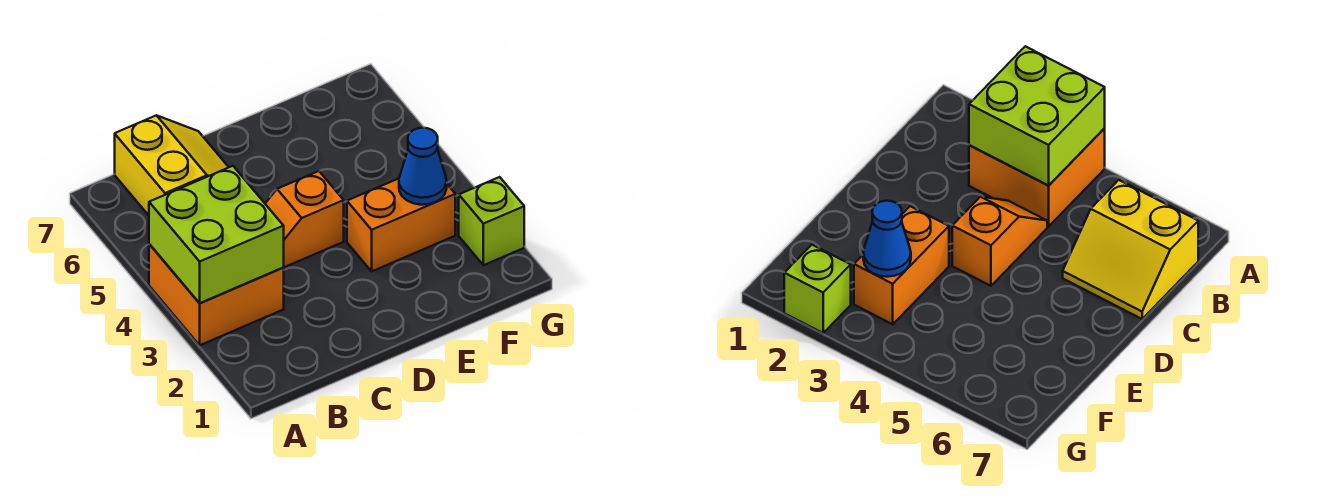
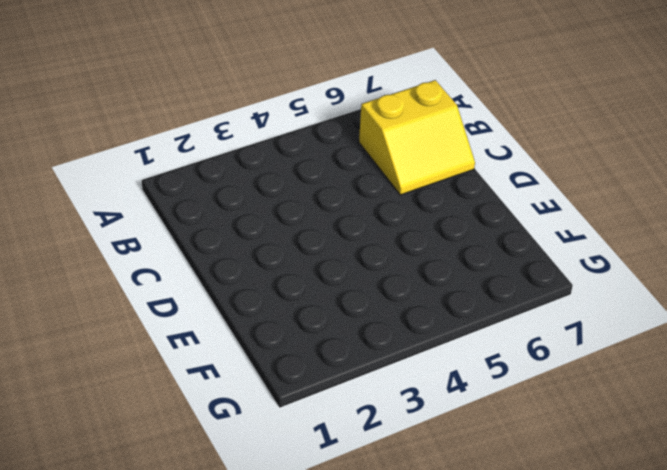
none -> orange brick A3:B4 level 1
none -> orange slope C4:D4 level 1 top D

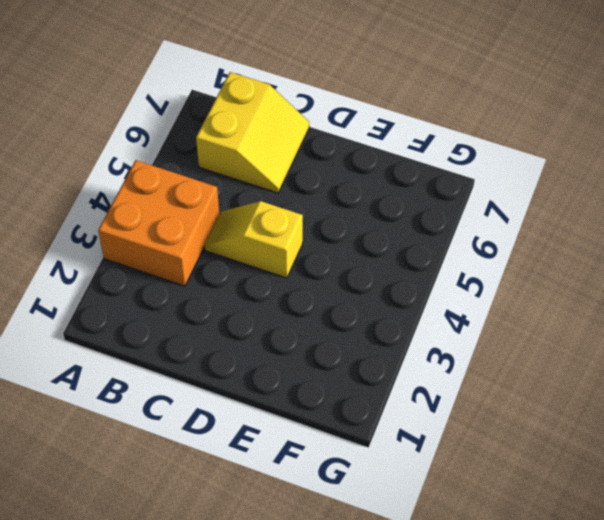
yellow slope C4:D4 level 1 top D -> orange slope C4:D4 level 1 top D
none -> orange brick E3:F3 level 1
none -> lime brick G2 level 1

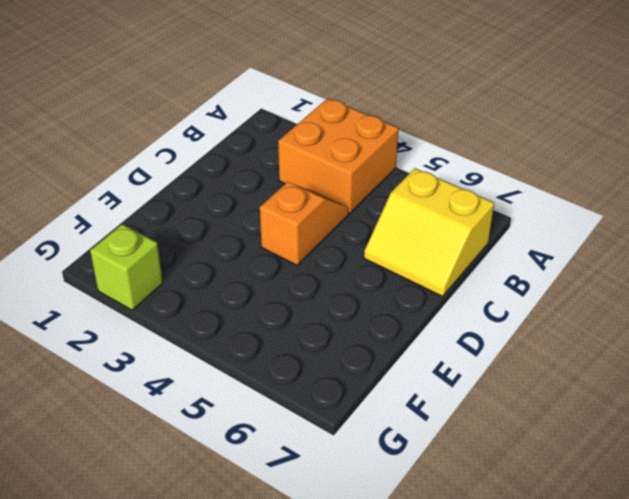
none -> orange brick E3:F3 level 1
none -> lime brick A3:B4 level 2

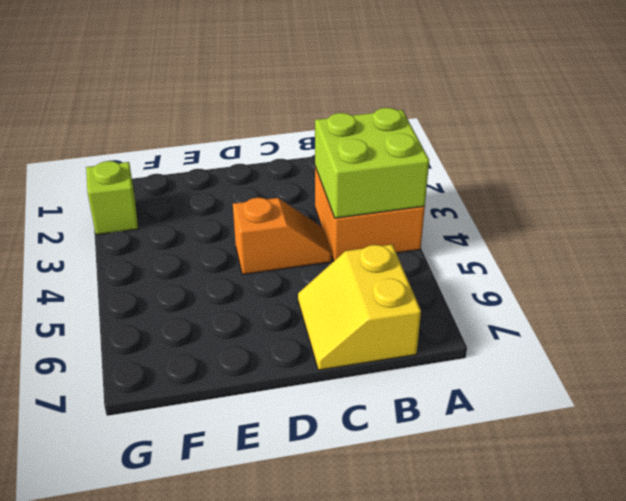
none -> orange brick E3:F3 level 1
none -> blue cone F3 level 2

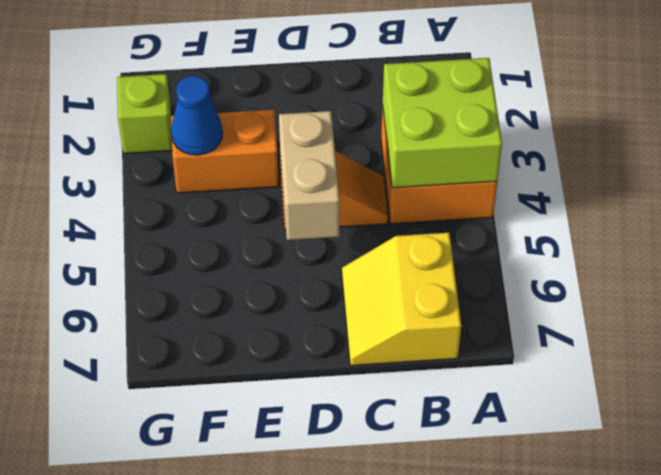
tan brick D4:D5 level 2 -> none

